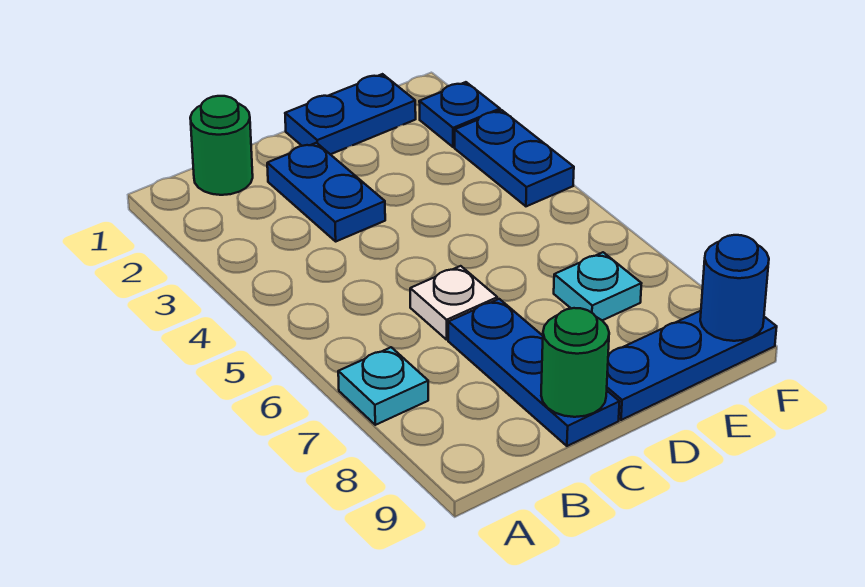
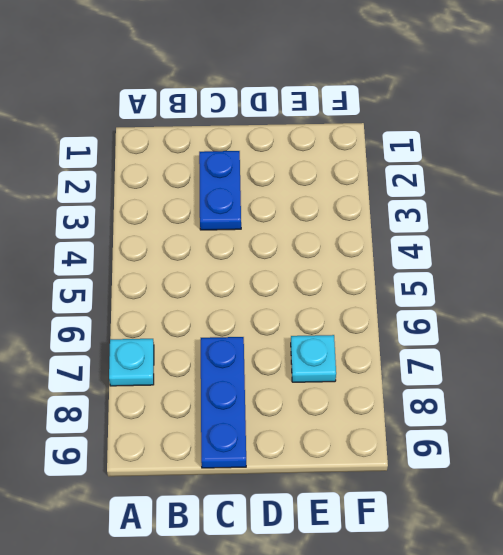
none -> green round brick B1 level 1
none -> white plate C6 level 1
none -> blue plate D1:E1 level 1

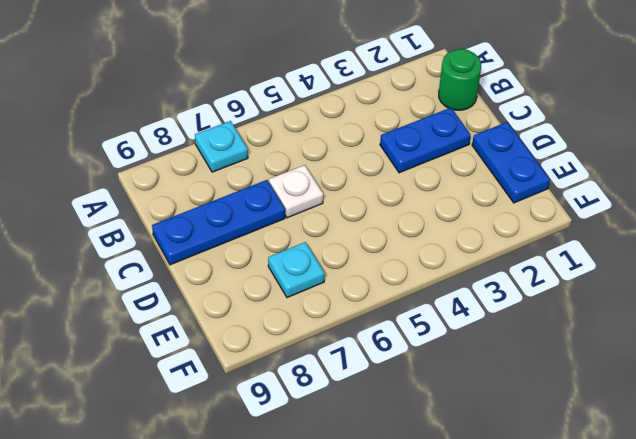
none -> blue plate D9:F9 level 1
none -> blue plate F2 level 1
none -> blue plate F3:F4 level 1

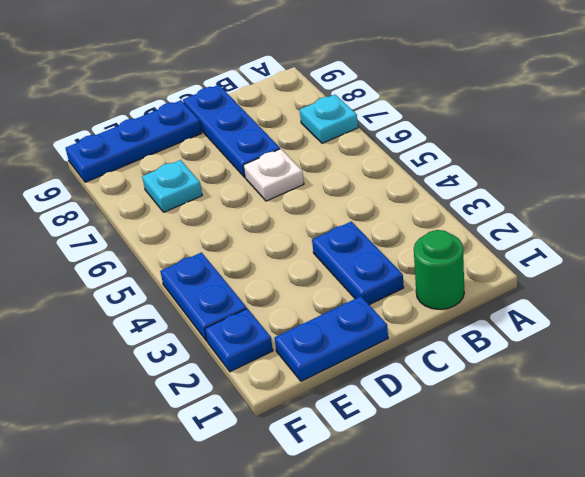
none -> green round brick C9 level 2
none -> blue round brick F9 level 2

